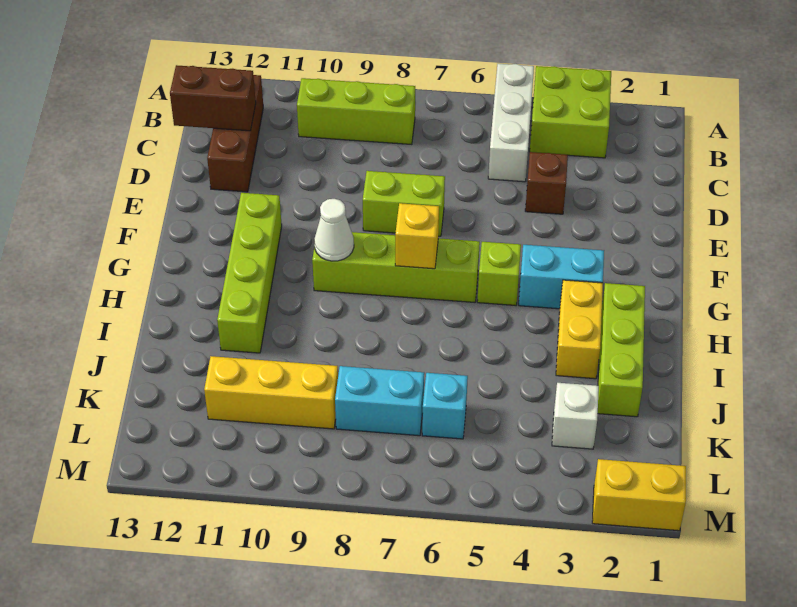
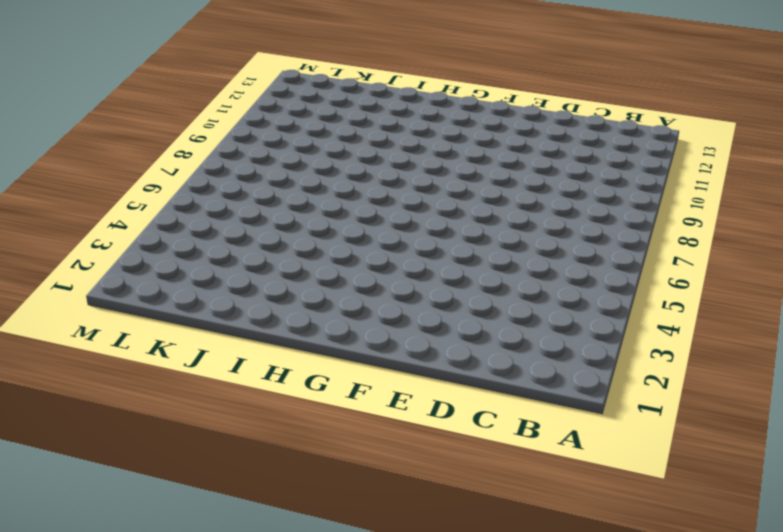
none -> lime brick A3:B4 level 1
none -> white brick A5:C5 level 1
none -> lime brick B8:B10 level 1

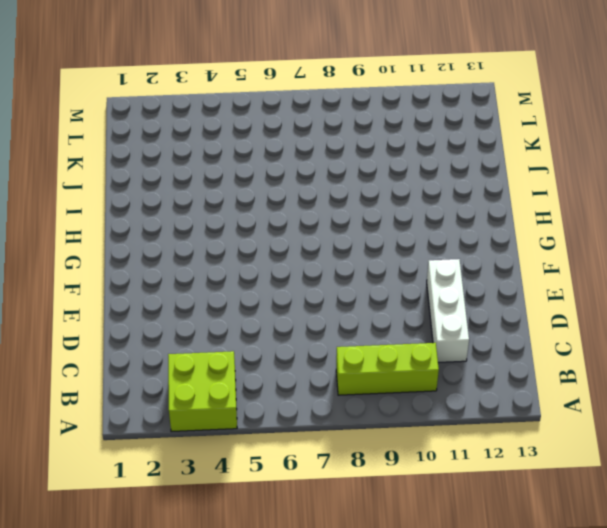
white brick C11:E11 level 1 -> white brick A5:C5 level 1
none -> brown brick B12:D12 level 1
none -> brown brick D4 level 1
none -> lime brick E7:E8 level 1

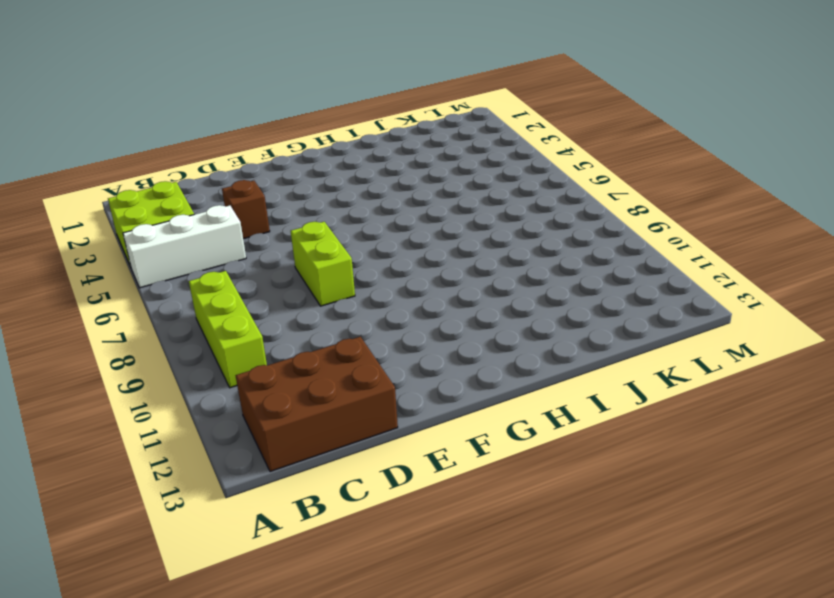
brown brick B12:D13 level 1 -> brown brick B12:D12 level 1
none -> lime brick F11:I11 level 1
none -> cyan brick G3:G4 level 1
none -> lime brick G5 level 1

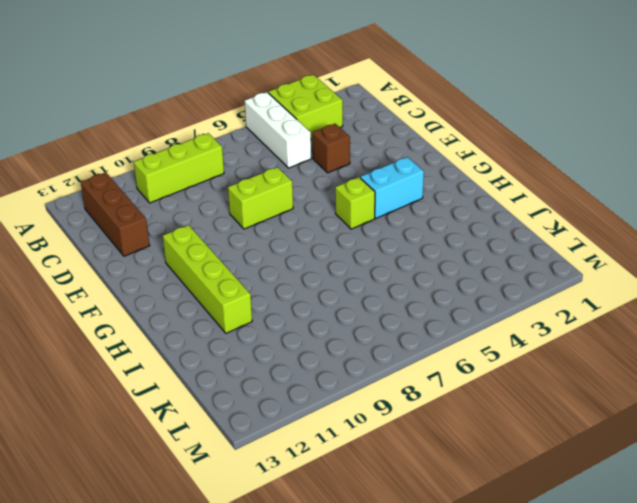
none -> lime brick G6:G9 level 1
none -> lime brick H2:J2 level 1
none -> yellow brick H3:I3 level 1

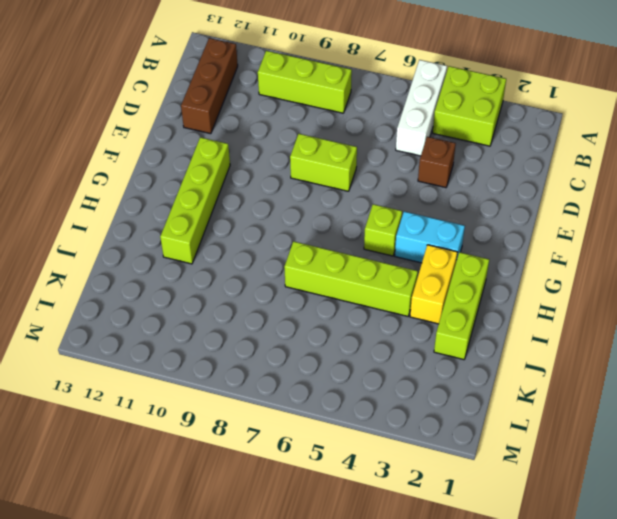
lime brick I4:I7 level 1 -> lime brick G6:G9 level 1
none -> white brick K3 level 1
none -> cyan brick K6 level 1
none -> cyan brick K7:K8 level 1

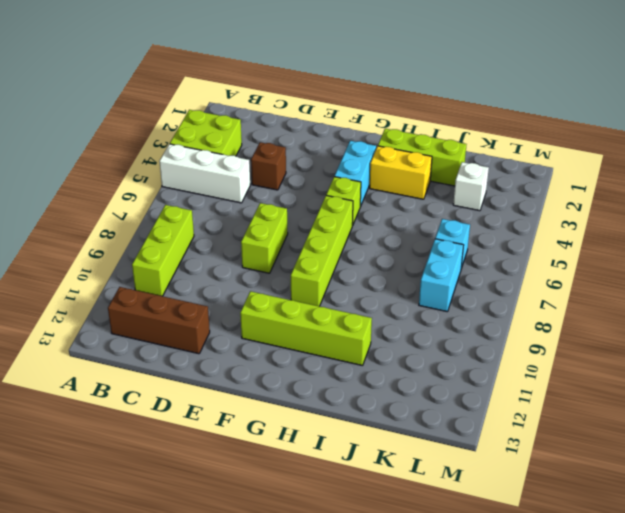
none -> yellow brick K9:K11 level 1
none -> yellow brick M1:M2 level 1
none -> brown brick C12:C13 level 2

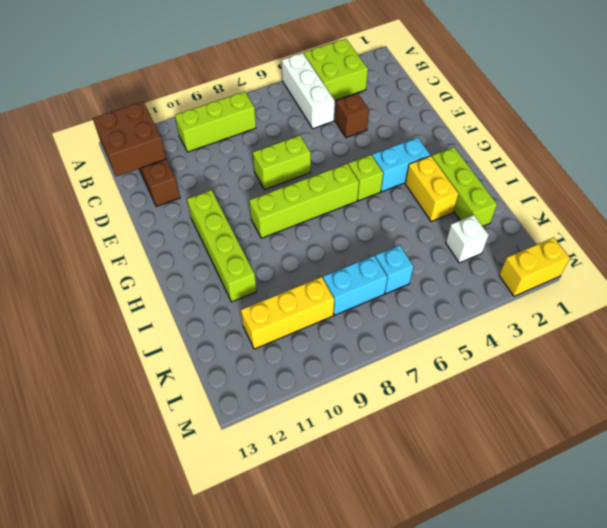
brown brick B12:C13 level 2 -> brown brick C12:C13 level 2
none -> yellow brick G7 level 2
none -> white cone G9 level 2

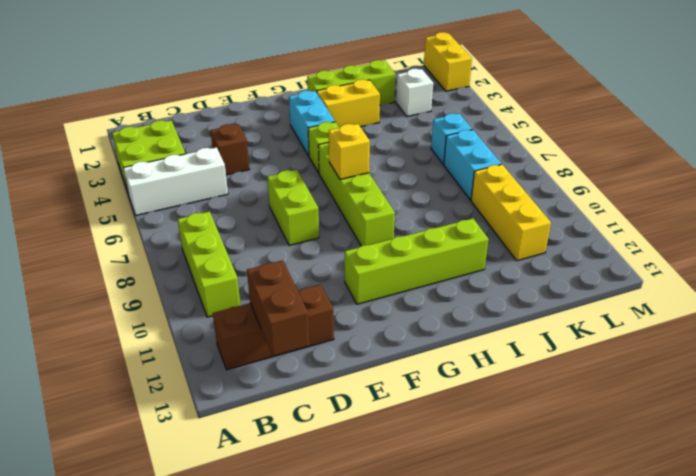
none -> white cone G9 level 2

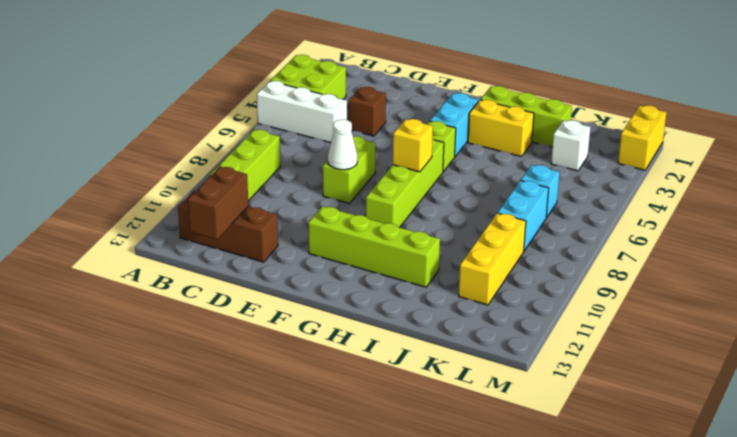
white cone E8 level 2 -> white cone G9 level 2

